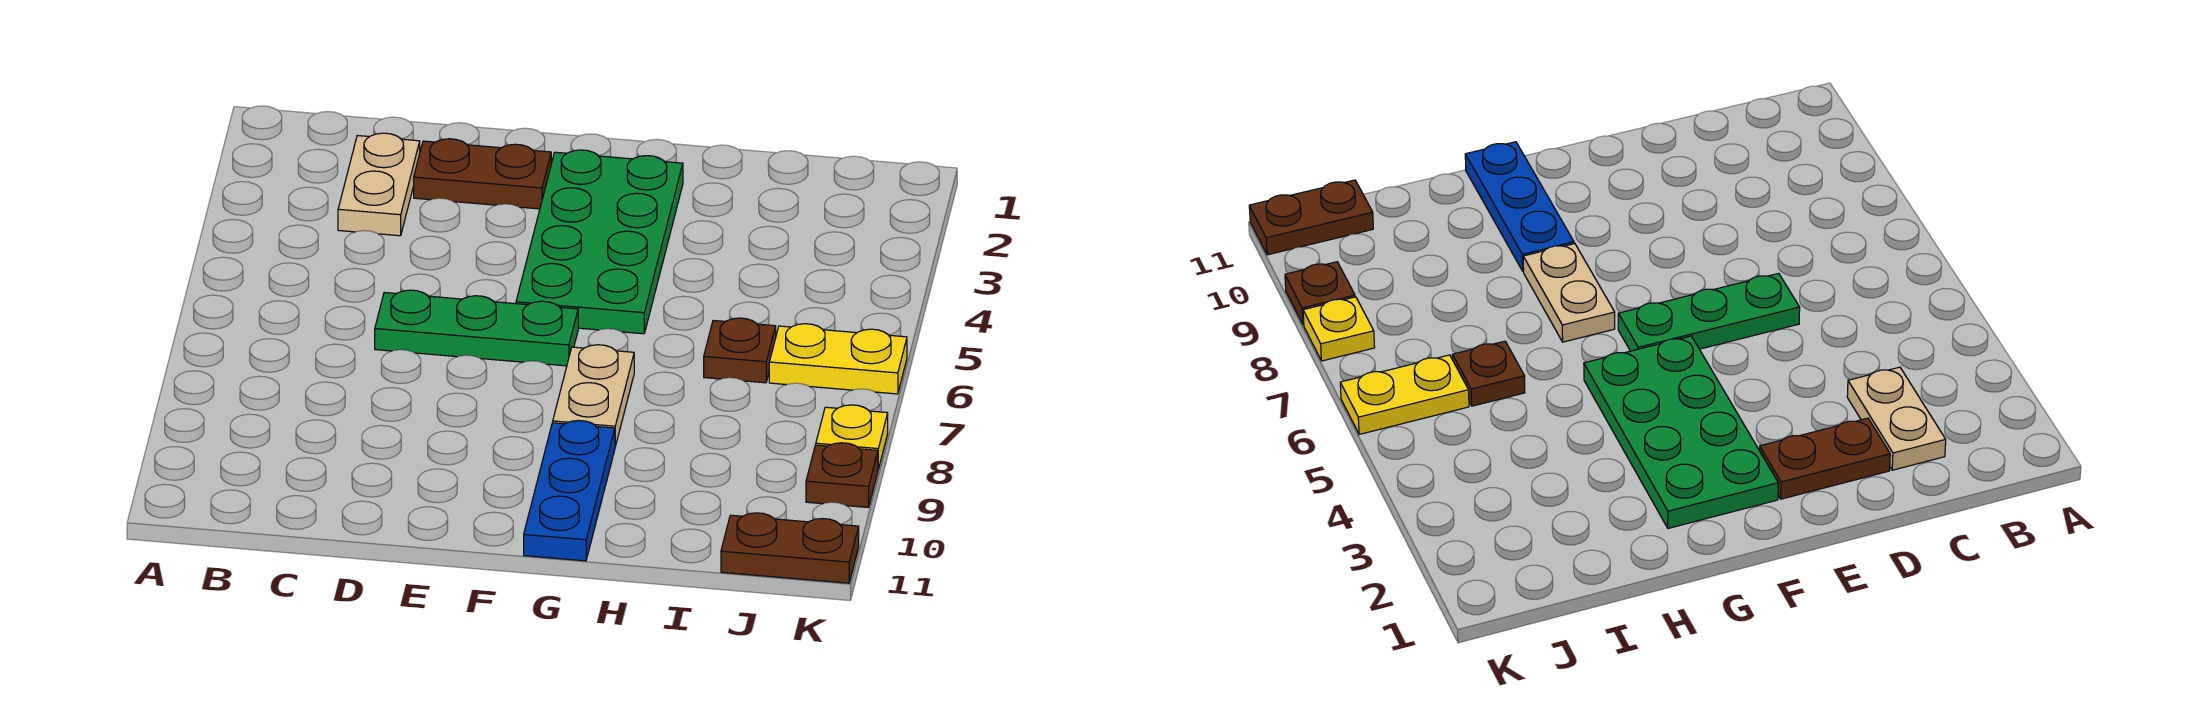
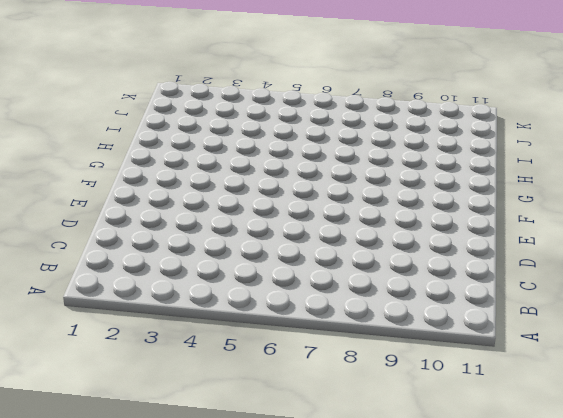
none -> tan plate C2:C3 level 1
none -> brown plate D2:E2 level 1

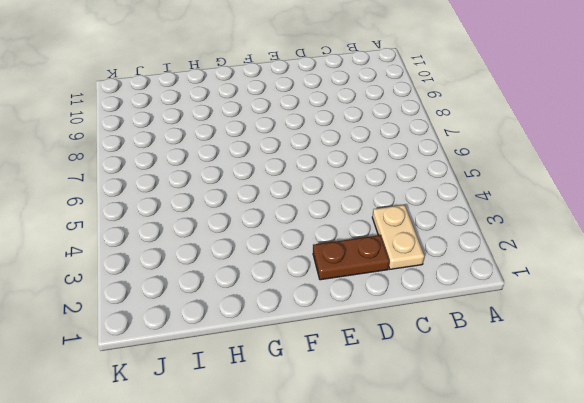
none -> green plate D6:F6 level 1
none -> green plate F2:G5 level 1

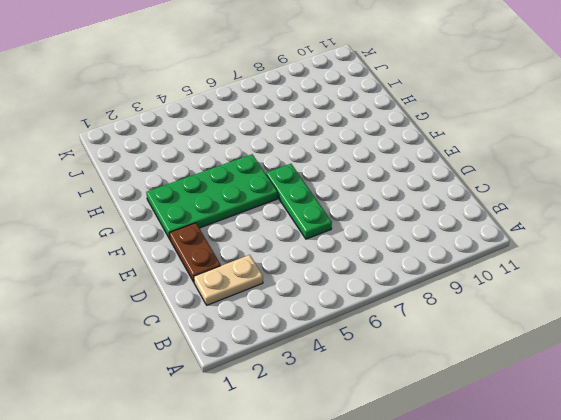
none -> tan plate G7:G8 level 1
none -> blue plate G9:G11 level 1

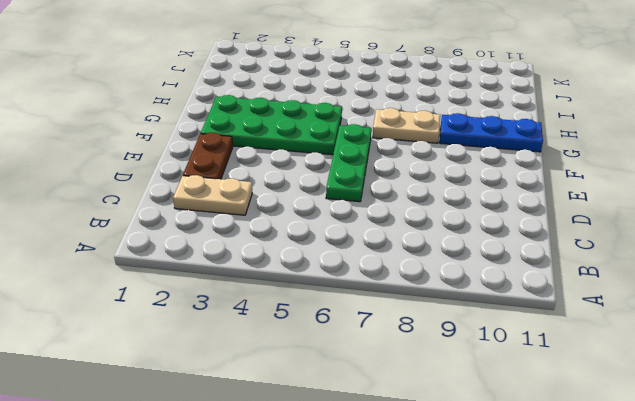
none -> brown plate I6 level 1
none -> yellow plate J6:K6 level 1

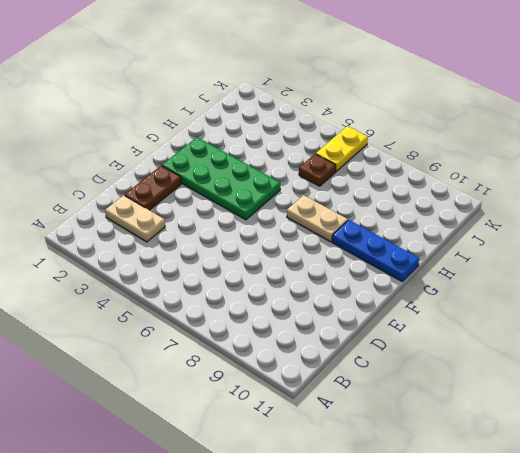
none -> green plate D6:F6 level 1
none -> brown plate J11:K11 level 1

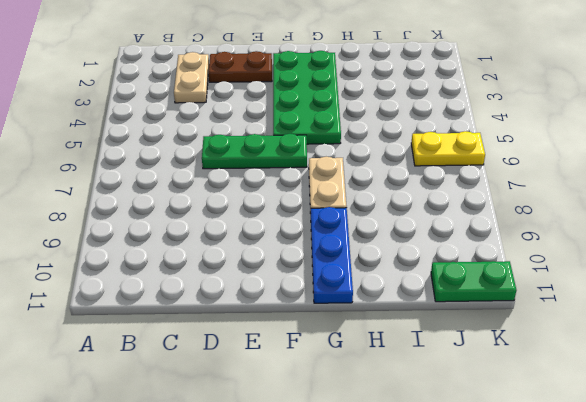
green plate J11:K11 level 1 -> brown plate J11:K11 level 1
none -> brown plate I6 level 1
none -> yellow plate K8 level 1

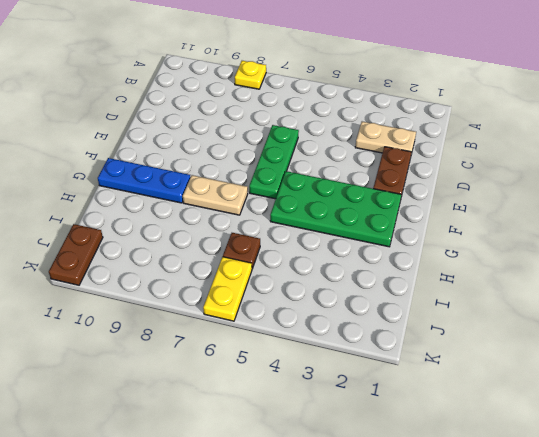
yellow plate A8 level 1 -> yellow plate K8 level 1
none -> brown plate K9 level 1

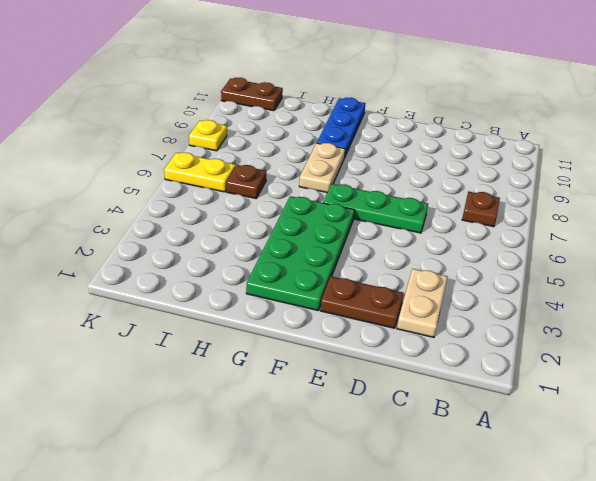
brown plate B7 level 1 -> brown plate K9 level 1

